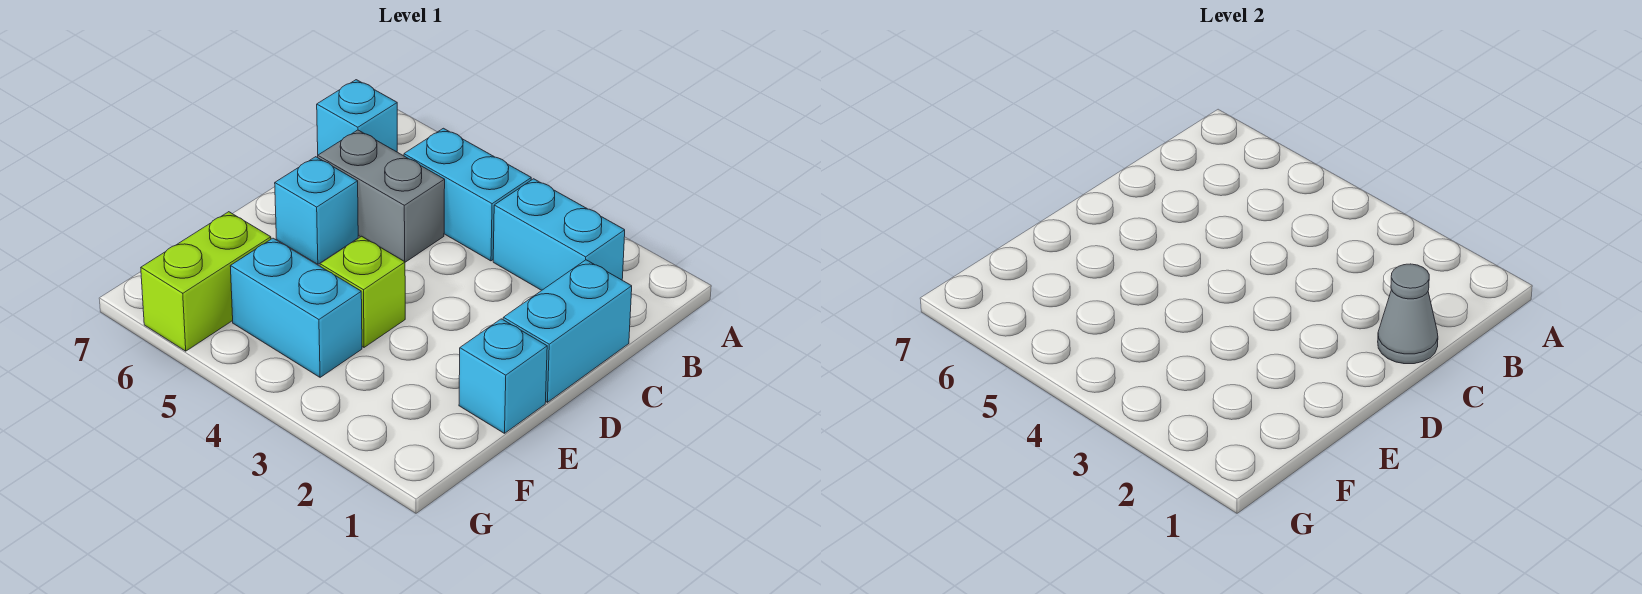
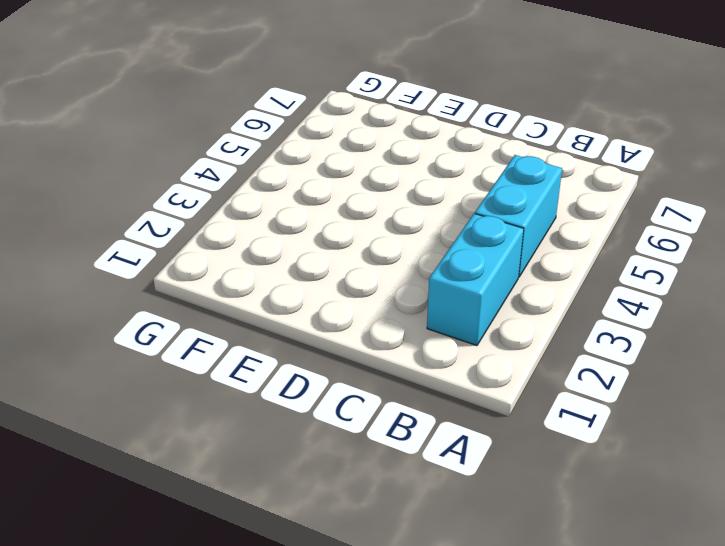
none -> cyan brick B7 level 1
none -> cyan brick C1:D1 level 1

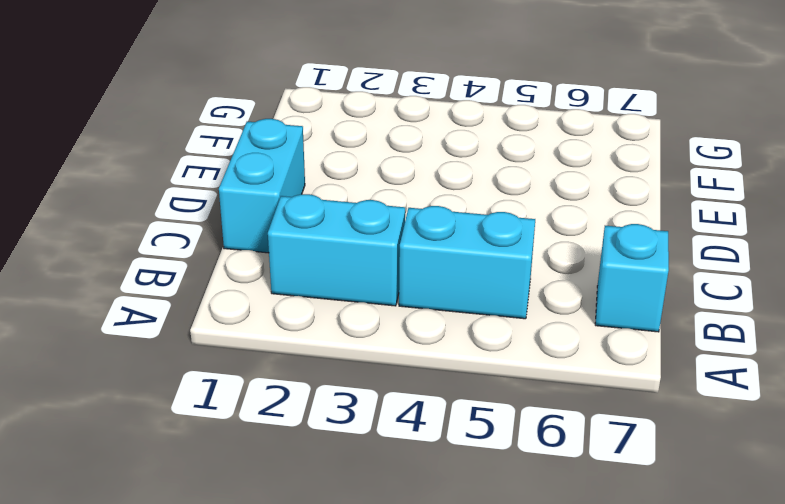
none -> grey brick C5:C6 level 1
none -> cyan brick D6 level 1

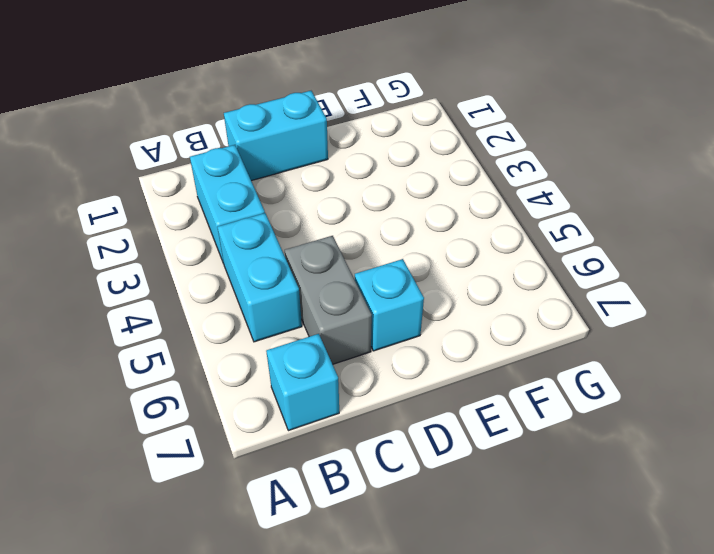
none -> cyan brick E1 level 1
none -> lime brick E4 level 1

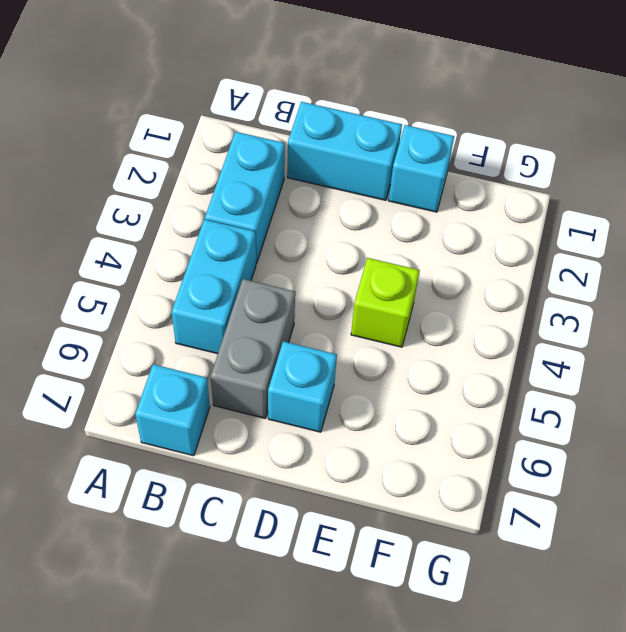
none -> cyan brick F4:F5 level 1
none -> lime brick F6:G6 level 1

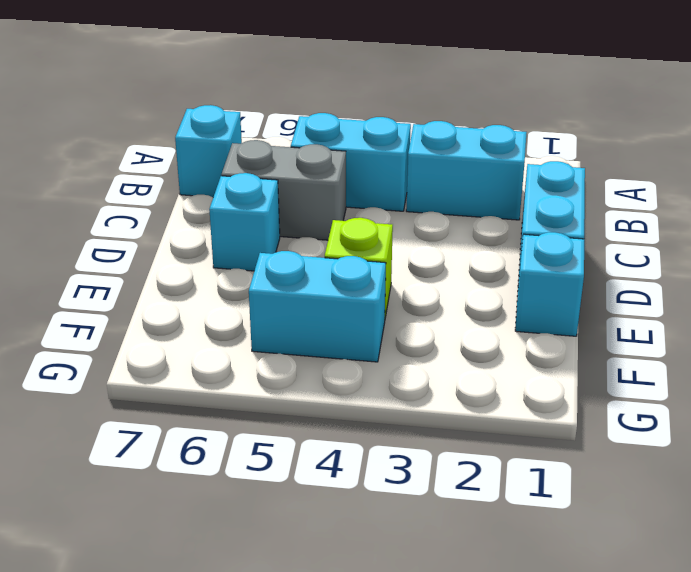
none -> lime brick F6:G6 level 1
none -> grey cone C1 level 2

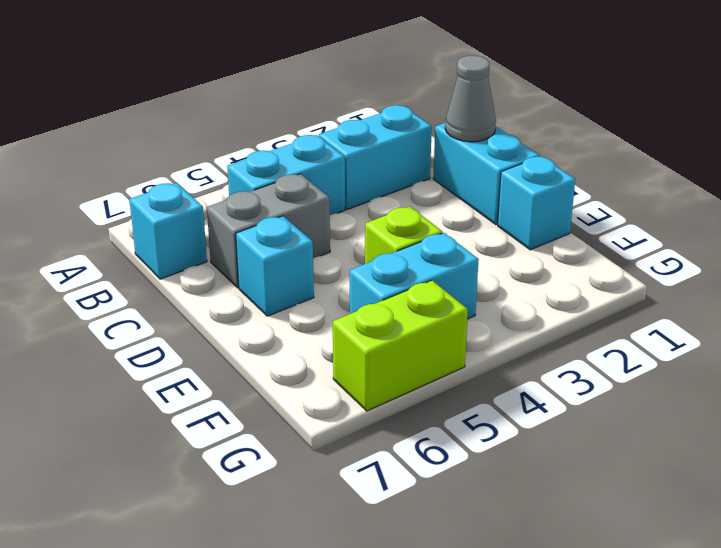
lime brick G5:G6 level 1 -> lime brick F6:G6 level 1

